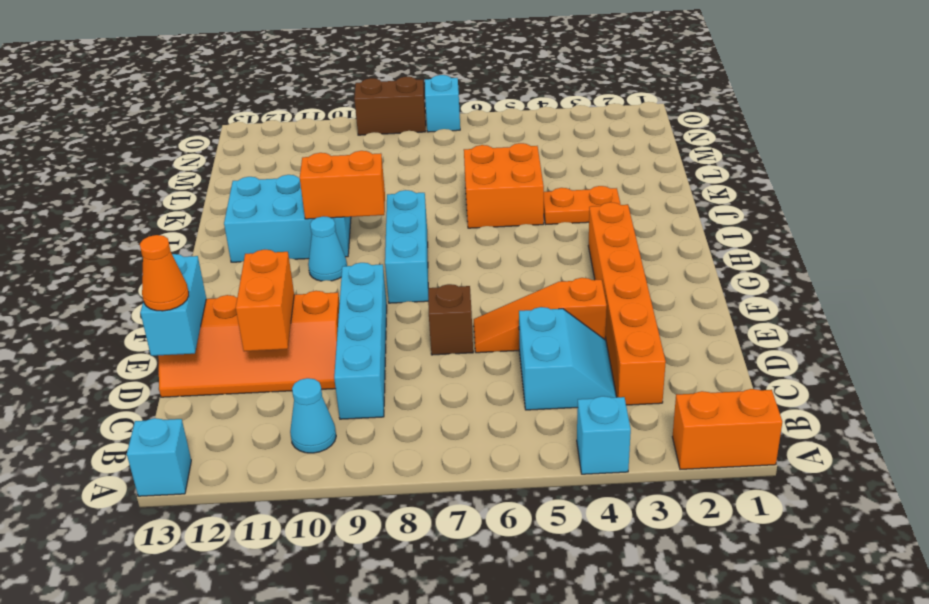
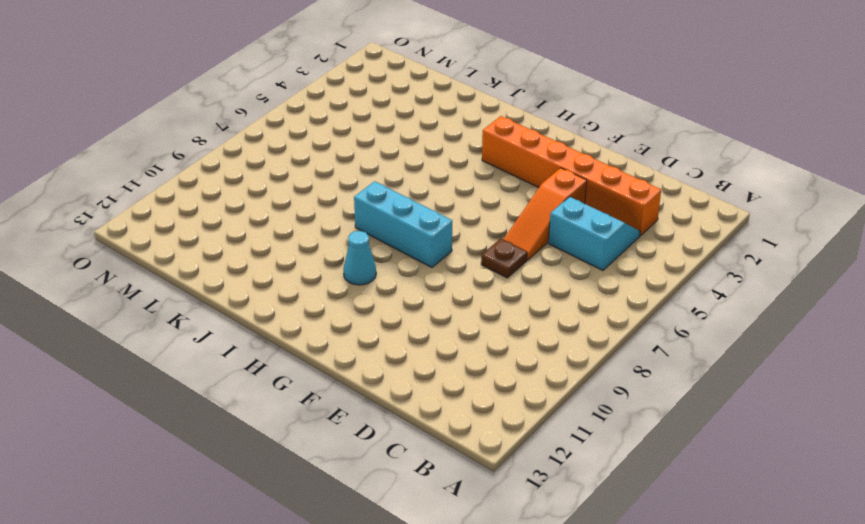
brown plate E7 level 1 -> brown brick E7 level 1
none -> orange brick A1:A2 level 1
none -> cyan brick A4 level 1
none -> cyan brick A13 level 1

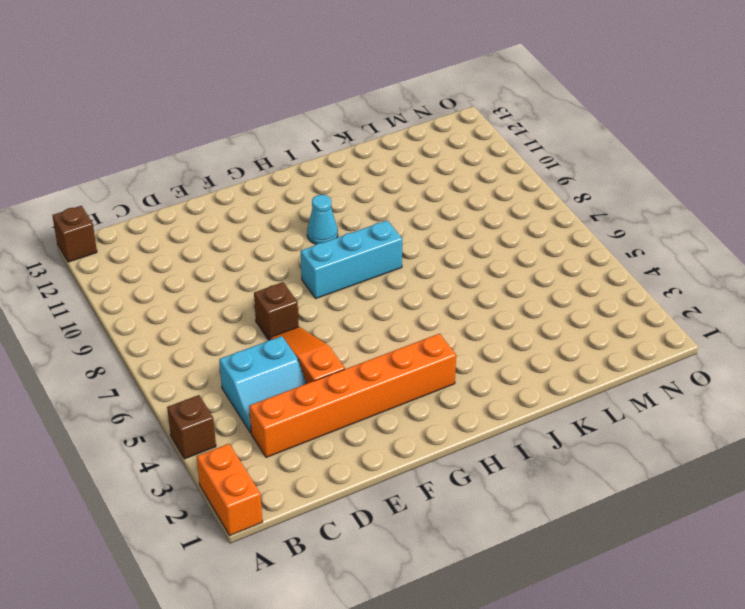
brown brick A4 level 1 -> cyan brick A4 level 1
brown brick A13 level 1 -> cyan brick A13 level 1
none -> cyan cone B10 level 1
none -> cyan brick C9:F9 level 1
none -> orange slope D10:E13 level 1 top E

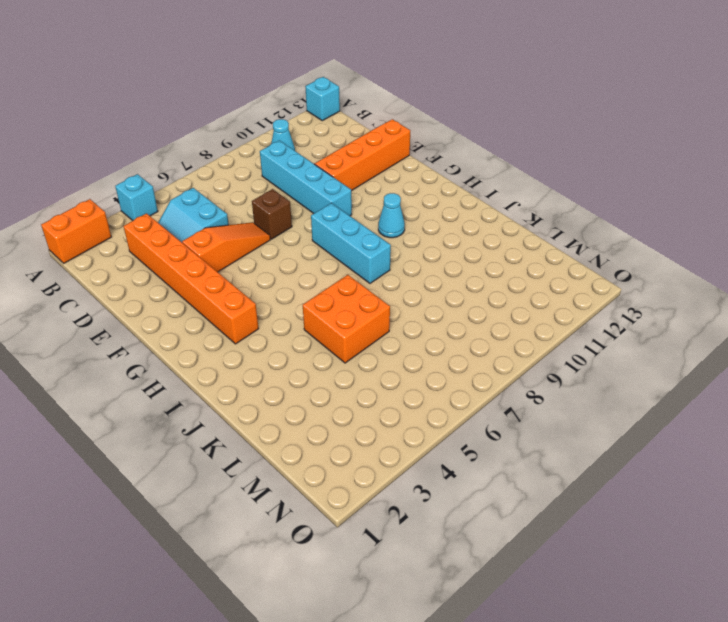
none -> cyan brick I10:J12 level 1
none -> orange plate J3:J4 level 1
none -> cyan brick O7 level 1

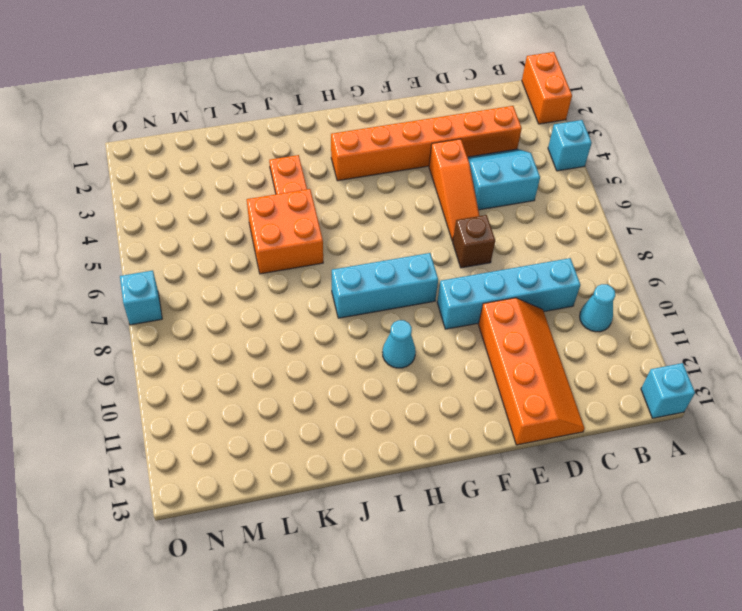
none -> cyan brick I10:J12 level 1
none -> brown brick O8:O9 level 1
none -> orange brick D11:E11 level 2

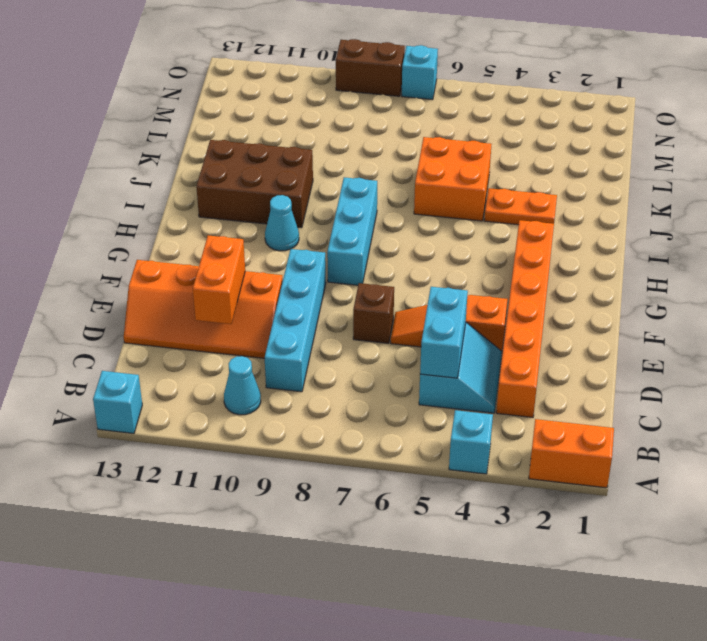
cyan brick C5:D5 level 2 -> cyan brick D13:E13 level 2
brown brick I10:J12 level 1 -> cyan brick I10:J12 level 1
none -> orange brick I9:I10 level 2
none -> orange cone D13 level 3

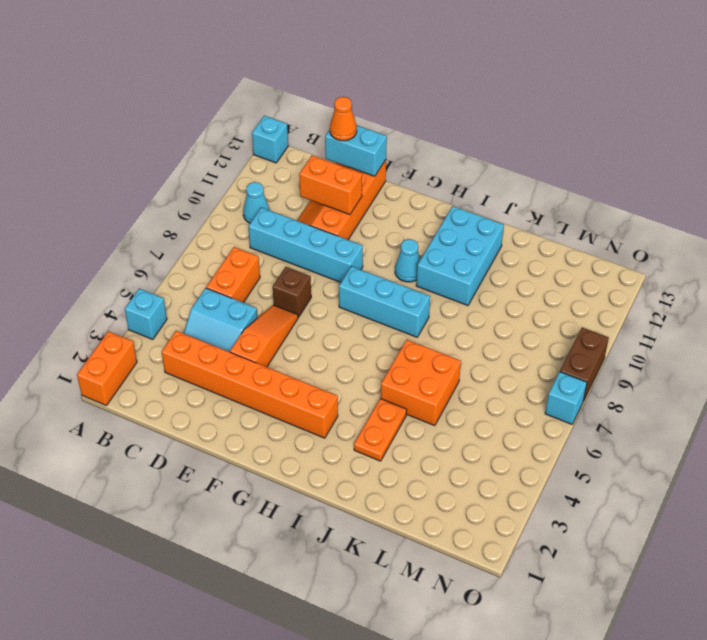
orange brick C6:C7 level 1 -> orange brick I9:I10 level 2

